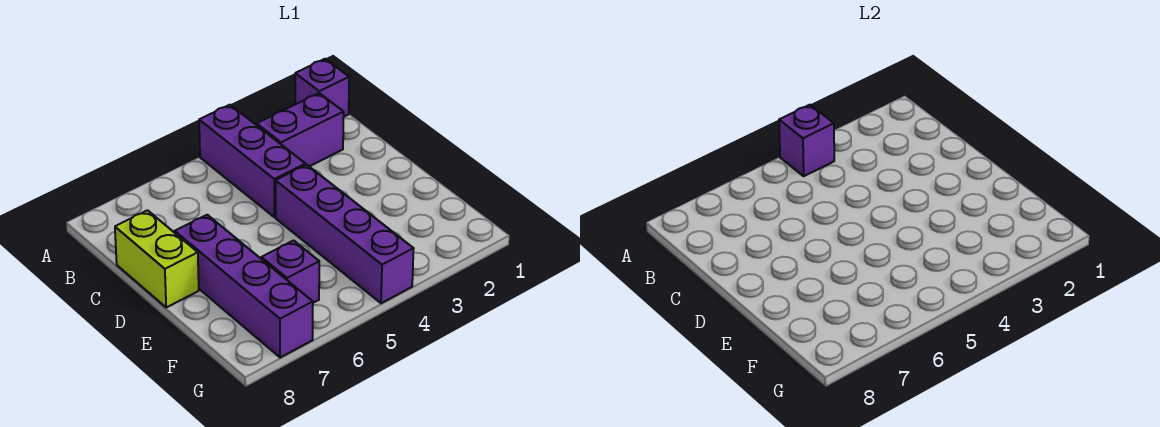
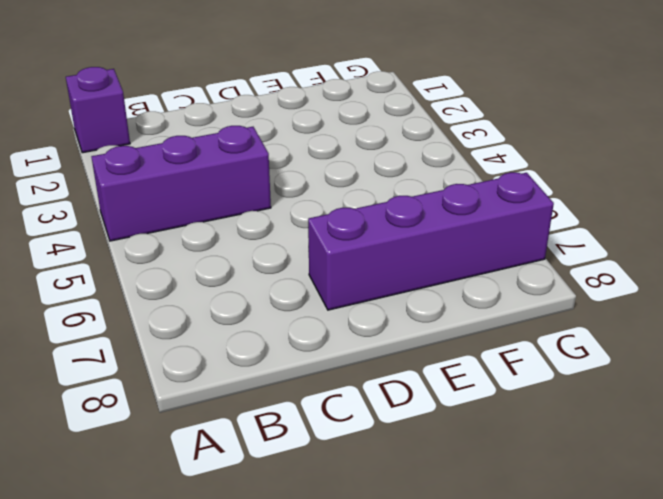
none -> purple brick B2:B3 level 1
none -> lime brick C8:D8 level 1

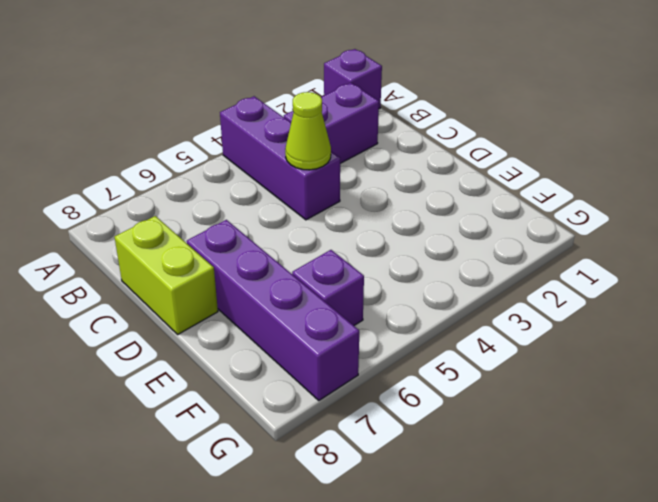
lime cone C4 level 2 -> none
none -> purple brick D4:G4 level 1
none -> purple brick A4 level 2

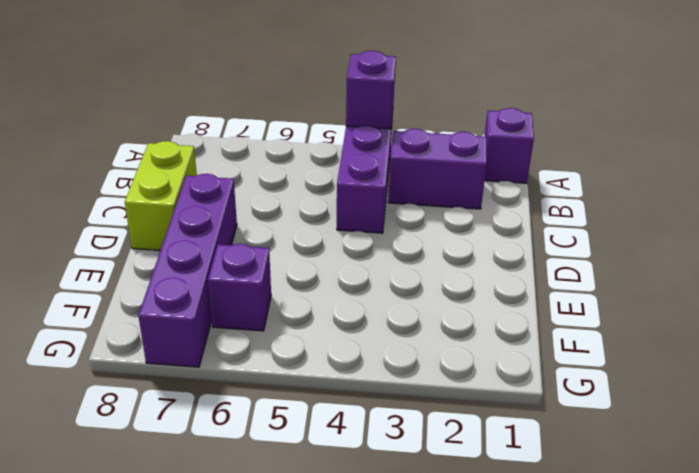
none -> purple brick D4:G4 level 1

